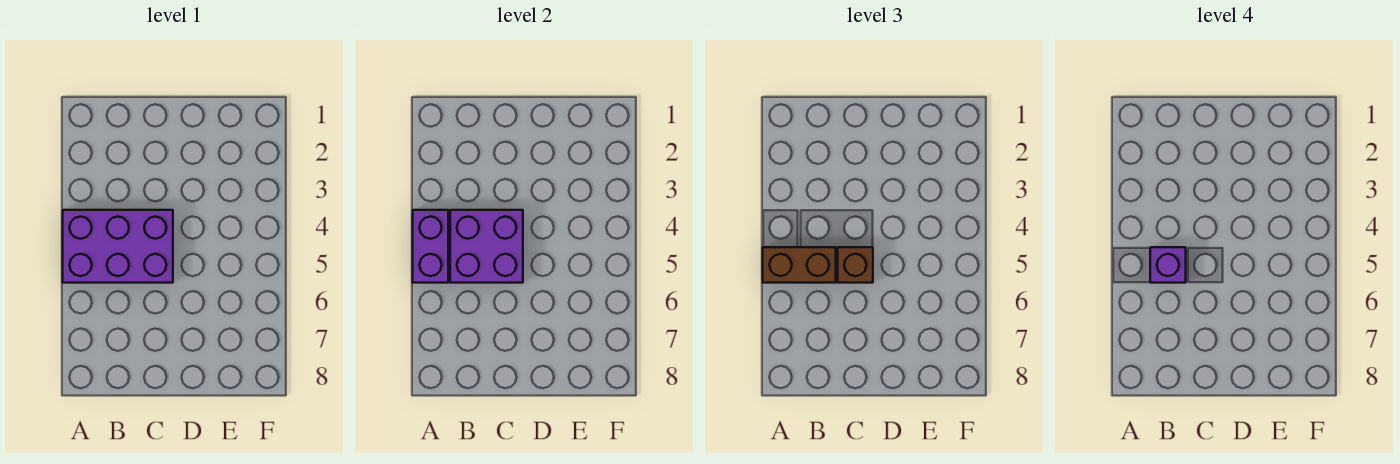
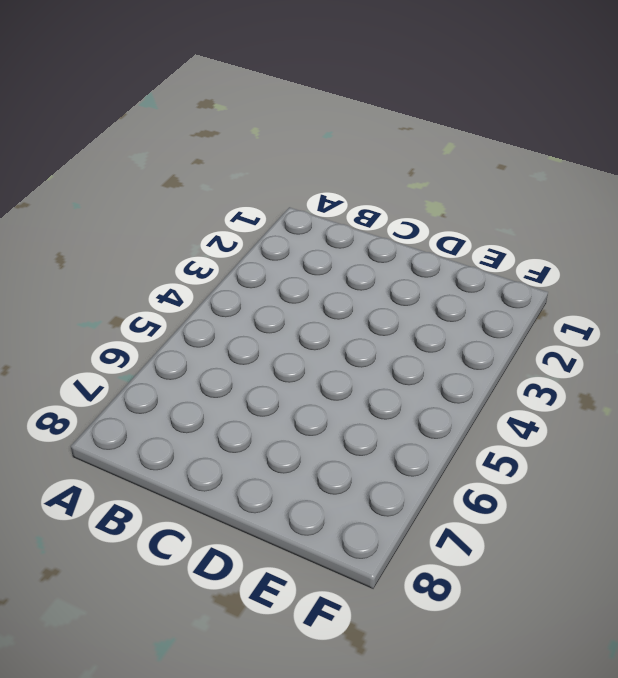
none -> purple brick A4:C5 level 1
none -> purple brick A4:A5 level 2

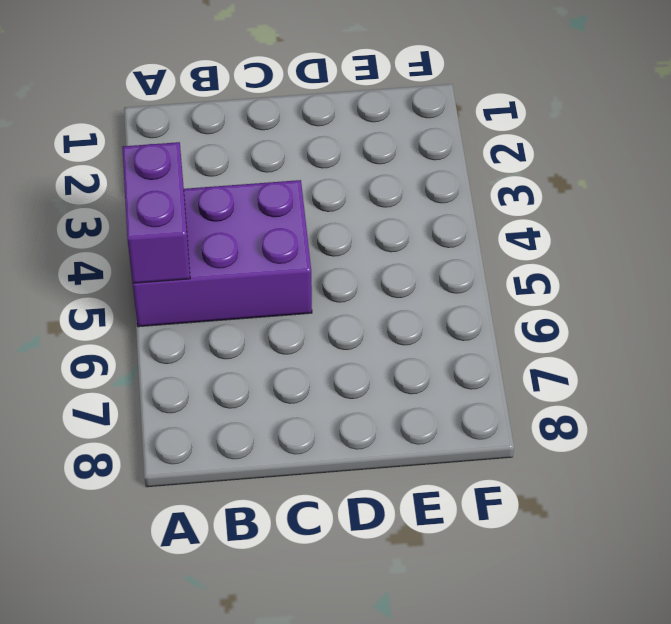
none -> purple brick B4:C5 level 2
none -> brown brick A5:B5 level 3

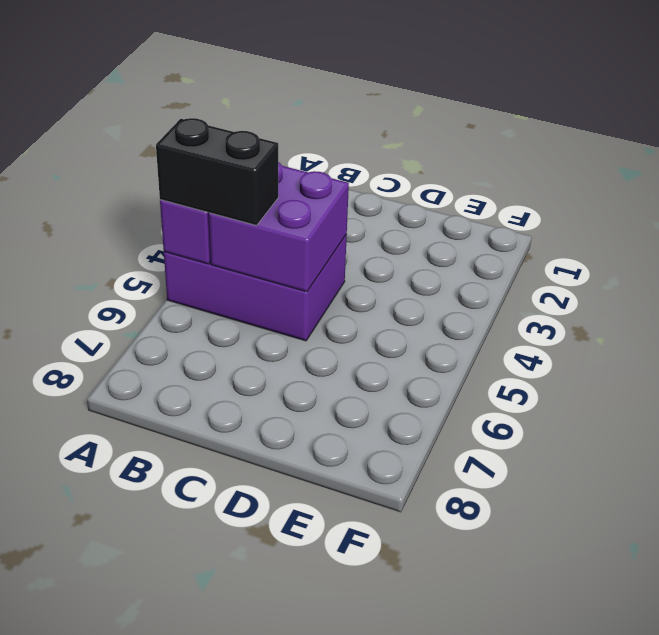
black brick A5:B5 level 3 -> brown brick A5:B5 level 3
none -> brown brick C5 level 3
none -> purple brick B5 level 4

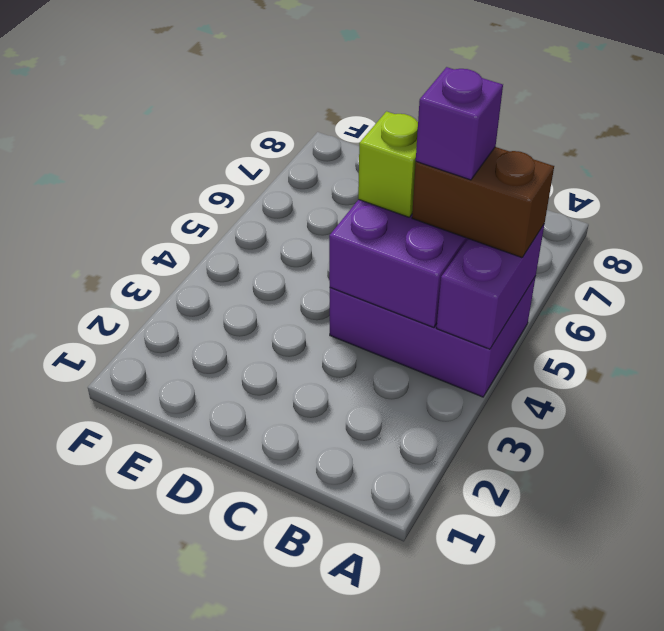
lime brick C5 level 3 -> brown brick C5 level 3

